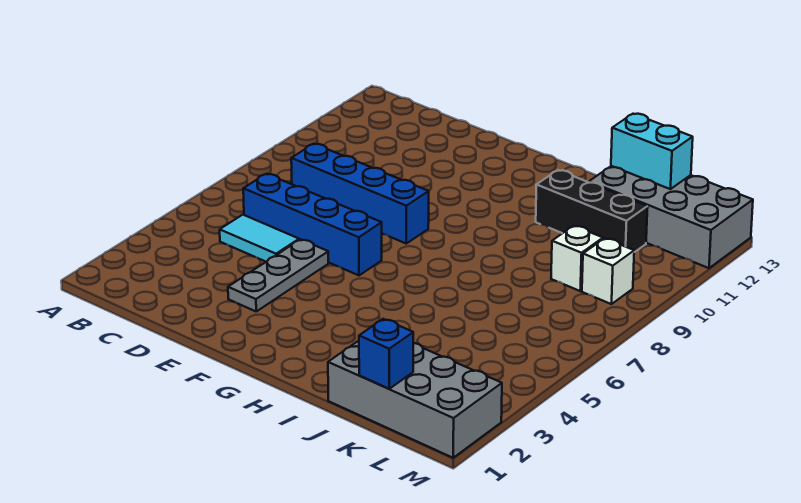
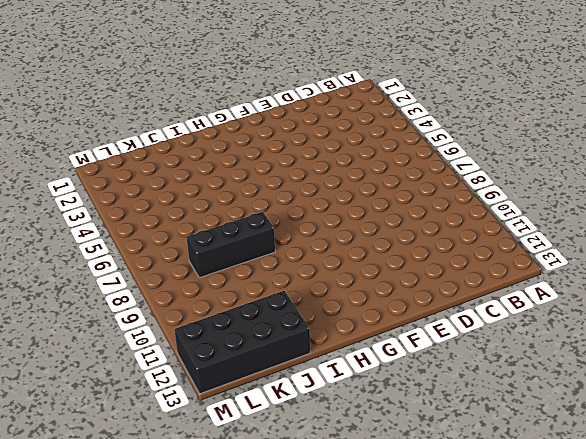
black brick I8:K8 level 1 -> black brick I11:K11 level 1
black brick J12:M13 level 1 -> grey brick J12:M13 level 1
none -> cyan tile C5:D5 level 1
none -> blue brick C6:F6 level 1

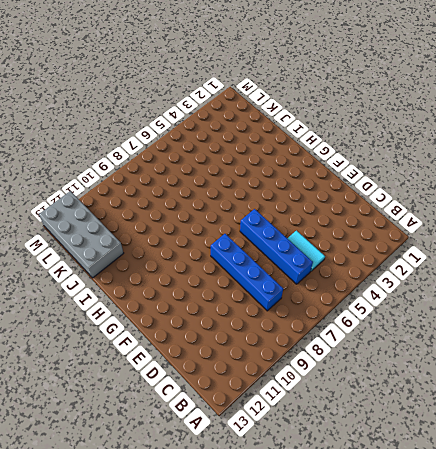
none -> grey plate E3:E5 level 1
none -> black brick I11:K11 level 1

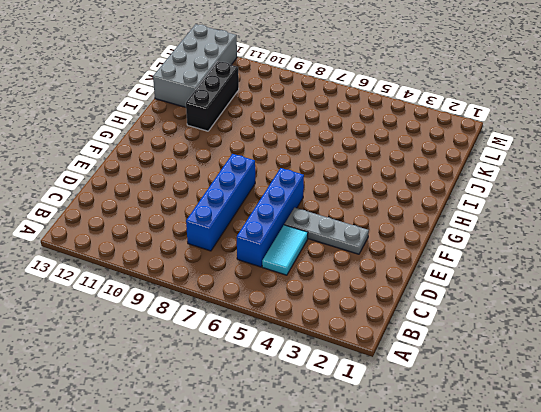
none -> grey brick J1:M2 level 1
none -> white brick K9 level 1

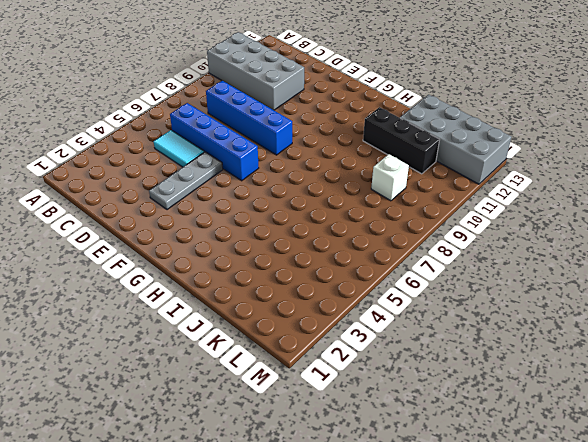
grey brick A10:D11 level 1 -> grey brick J1:M2 level 1
none -> white brick L9 level 1
none -> cyan brick J13:K13 level 2

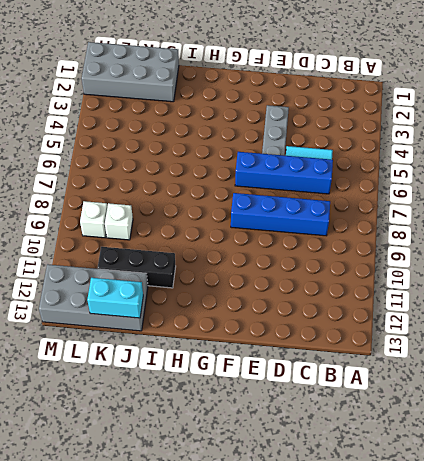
none -> blue brick K1 level 2

